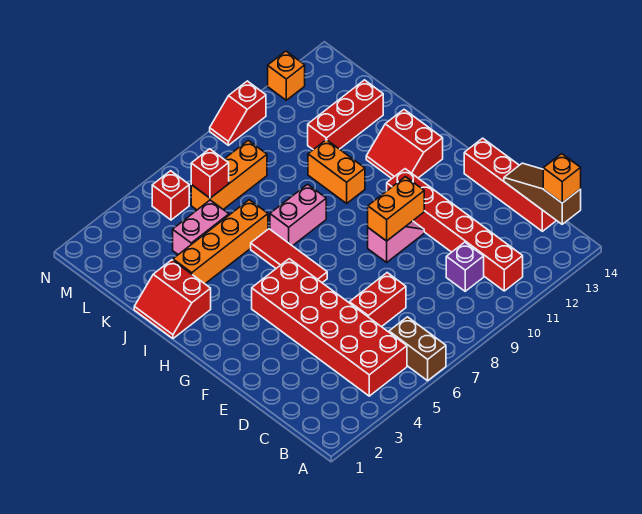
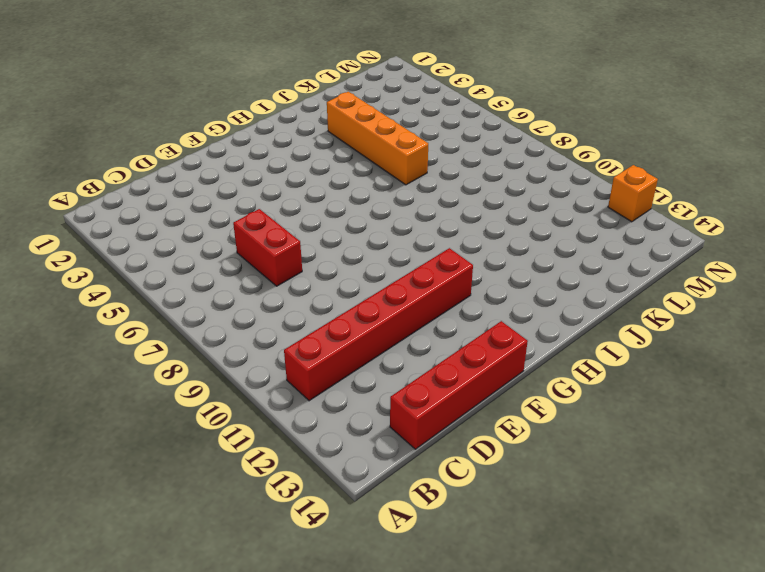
none -> brown brick A6:B6 level 1
none -> red brick B4:G5 level 1
none -> purple brick C10 level 1

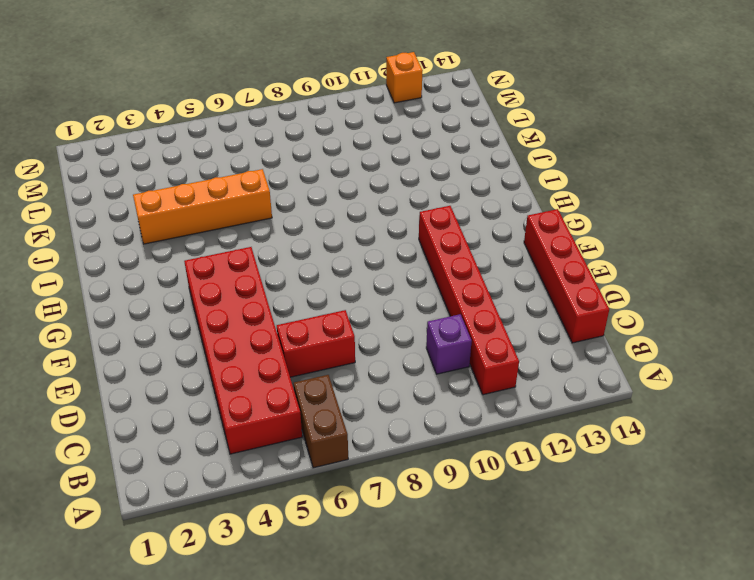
none -> pink slope F9:F10 level 1 top 9
none -> red tile G6:I6 level 1
none -> red slope H12:I13 level 1 top 13

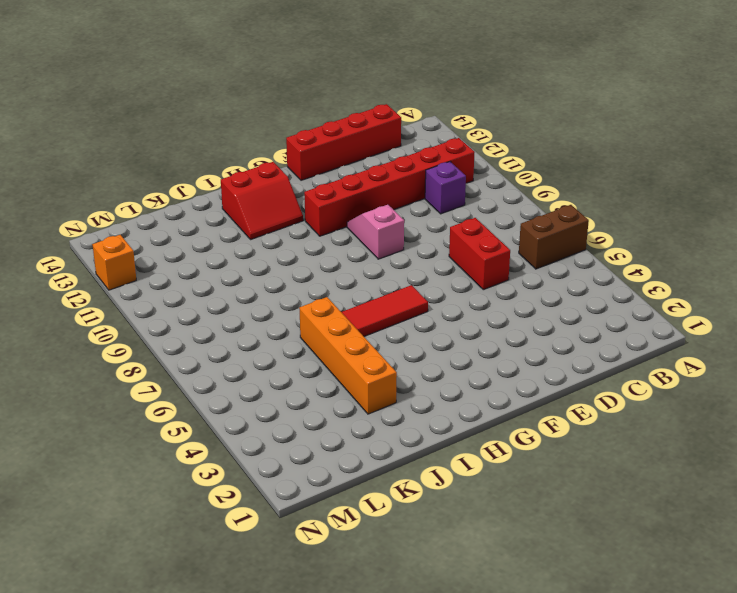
none -> red brick B4:G5 level 1
none -> red slope I1:J2 level 1 top 2
none -> pink brick I7:I8 level 1

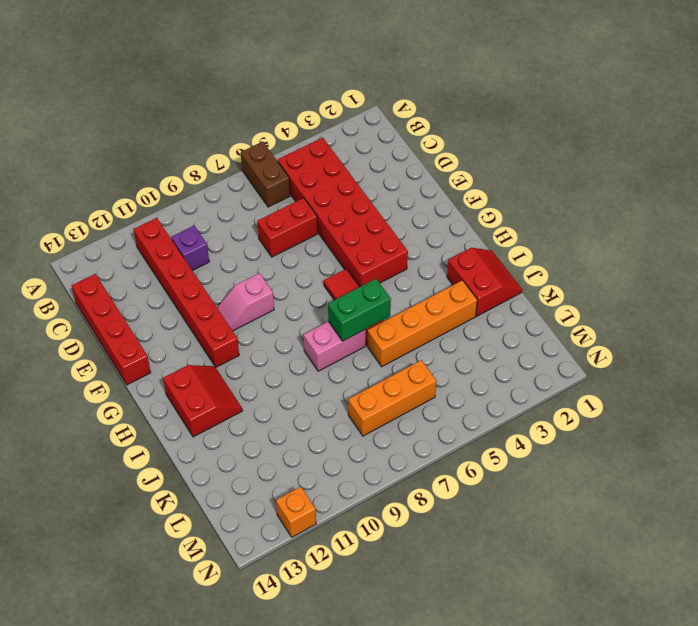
green brick I6:I7 level 2 -> none
none -> orange brick I10:J10 level 1
none -> pink brick K4:K5 level 1
none -> red brick K11:K13 level 1

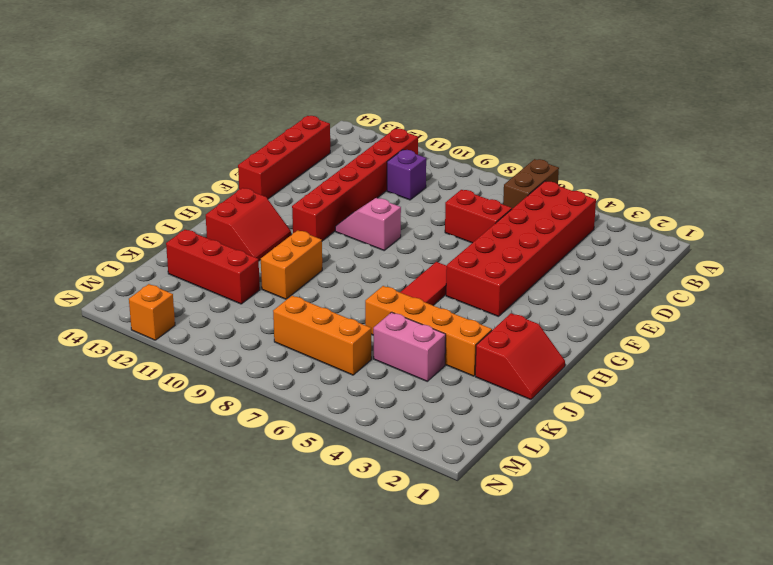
none -> pink brick I7:I8 level 1
none -> red brick M5 level 1
none -> red slope N9:N10 level 1 top 10

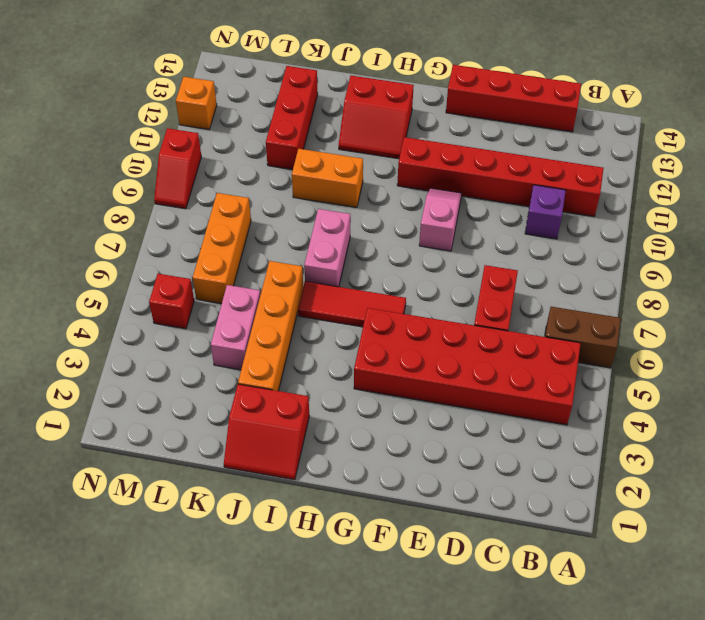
none -> brown slope B14:D14 level 2 top B
none -> orange brick F9:F10 level 2
none -> red brick L6 level 2

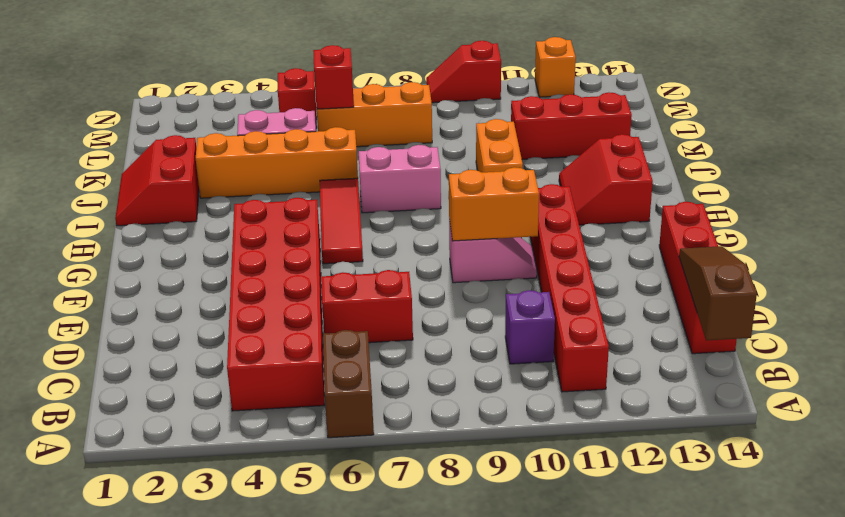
none -> orange brick B14 level 3

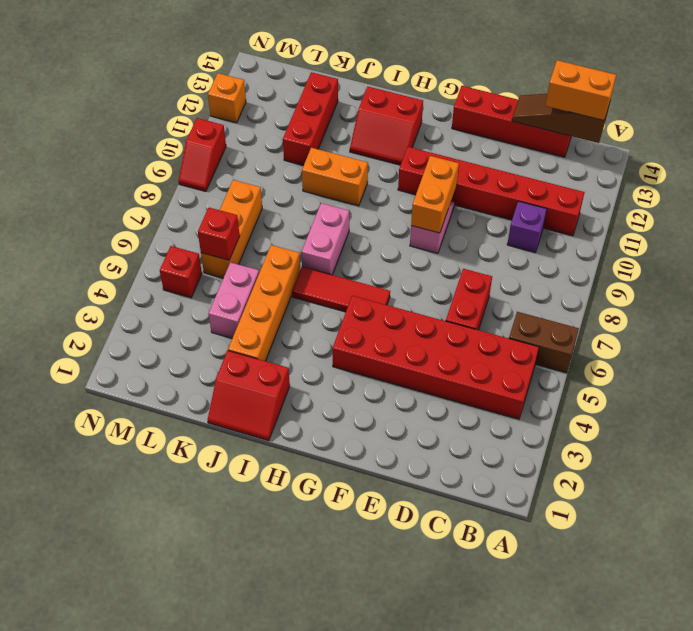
orange brick B14:C14 level 3 -> orange brick B14 level 3

